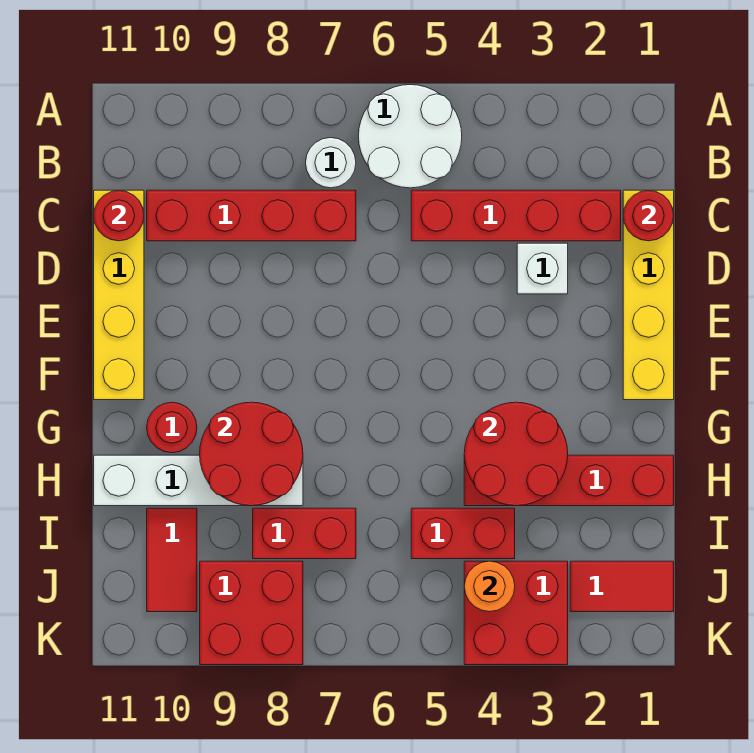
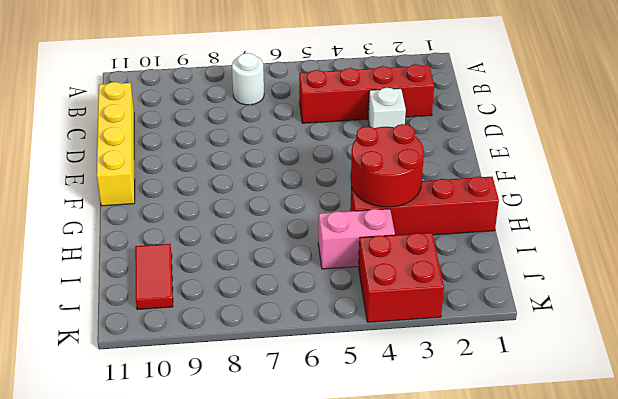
pink brick I4:I5 level 1 -> red brick I4:I5 level 1
none -> white round brick A5:B6 level 1
none -> yellow brick C1:F1 level 1
none -> red brick C7:C10 level 1

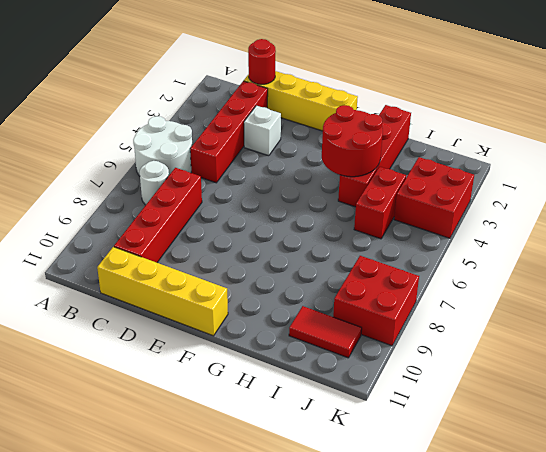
none -> red round brick G10 level 1
none -> white brick H8:H11 level 1
none -> red brick I7:I8 level 1

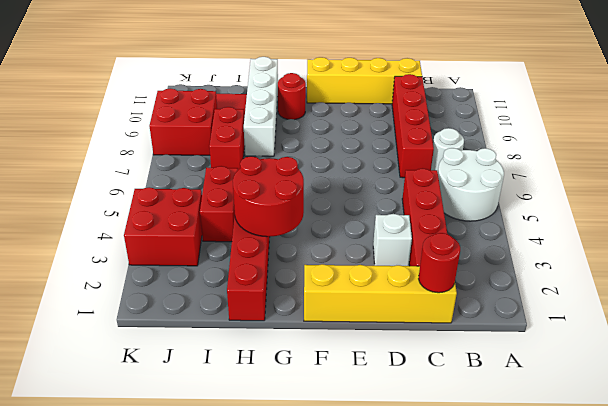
none -> red tile J1:J2 level 1
none -> red round brick C11 level 2
none -> red round brick G8:H9 level 2

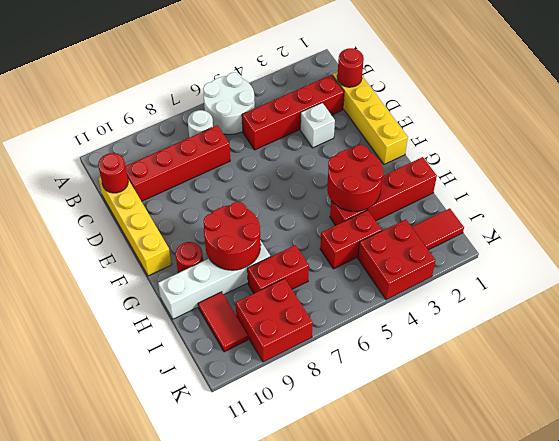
none -> orange round brick J4 level 2

